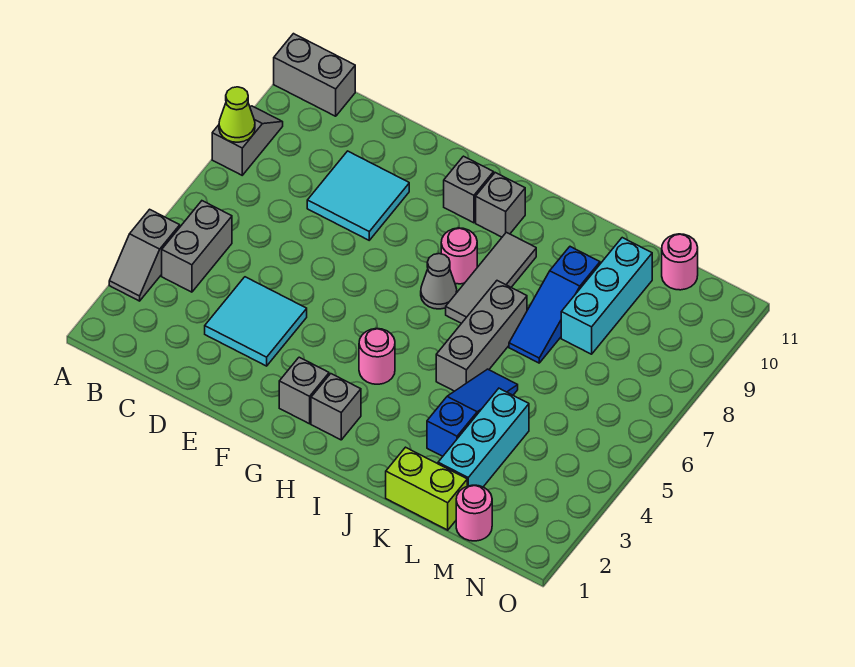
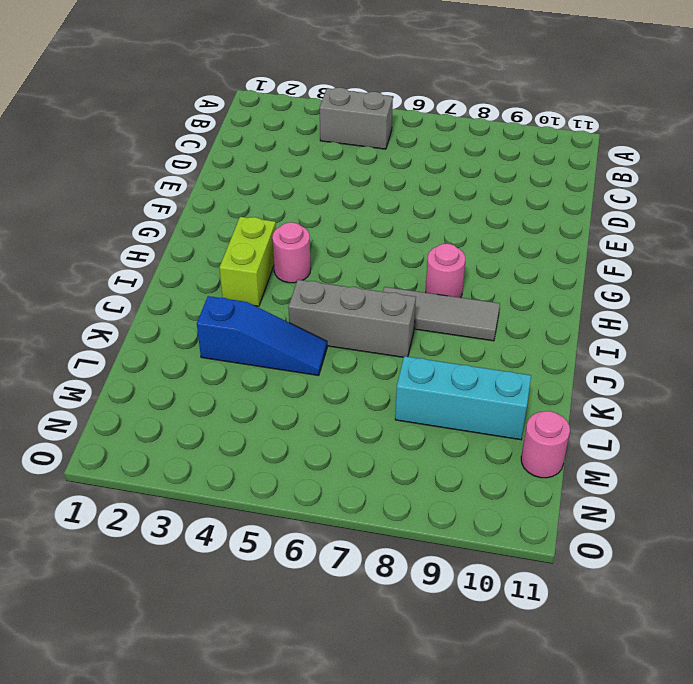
lime brick H3:I3 level 1 -> lime brick K1:L1 level 1
none -> grey slope A3:A4 level 1 top 4
none -> grey slope A8:A9 level 1 top 8
none -> grey brick A11:B11 level 1

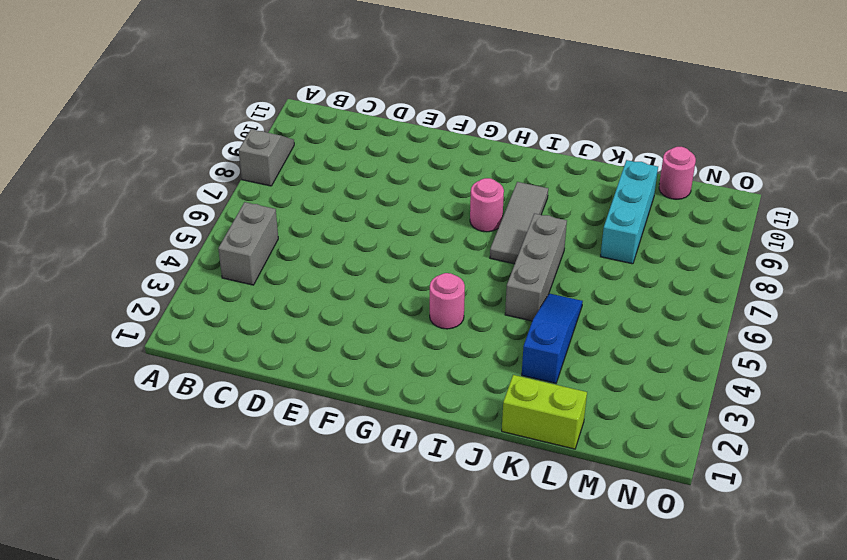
none -> grey slope A3:A4 level 1 top 4
none -> grey brick A11:B11 level 1
none -> cyan tile D3:E4 level 1

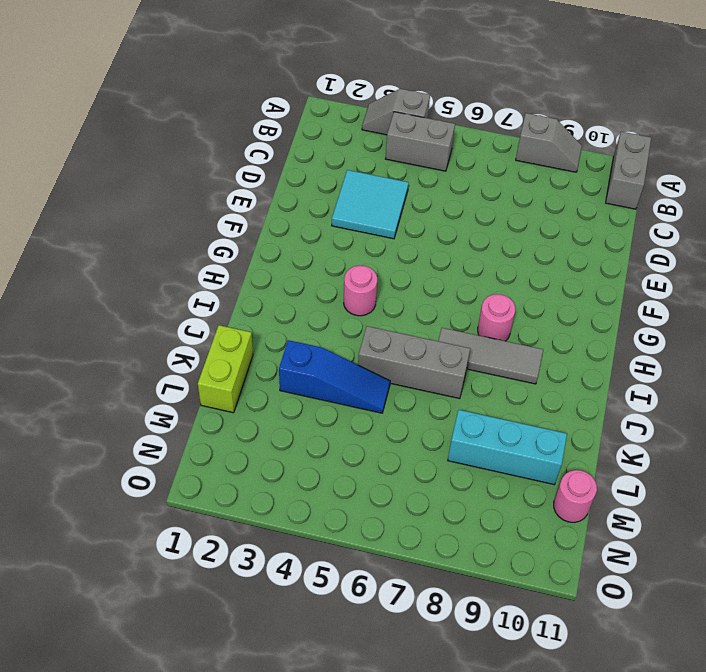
none -> cyan tile D8:E9 level 1
none -> grey brick G2 level 1
none -> grey brick G10 level 1

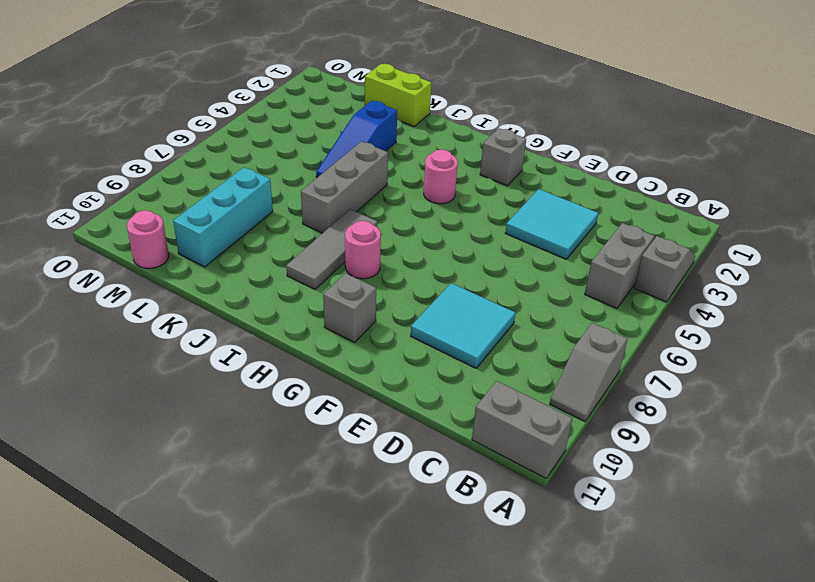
none -> grey brick H2 level 1
none -> grey cone H7 level 1
none -> grey brick H10 level 1

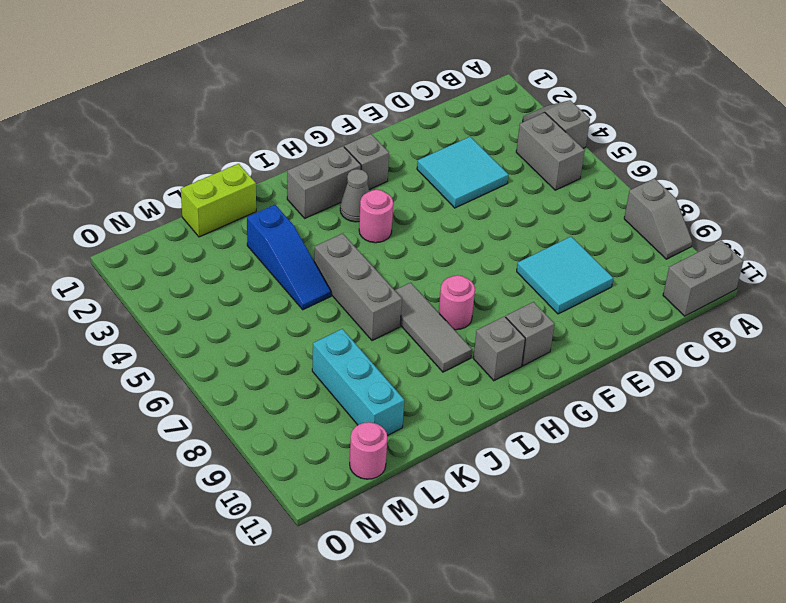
grey brick H2:I2 level 1 -> grey brick H2 level 1
grey cone H3 level 1 -> grey cone H7 level 1
none -> blue slope K7:K9 level 1 top 9
none -> cyan brick L2:L4 level 1
none -> pink round brick M1 level 1

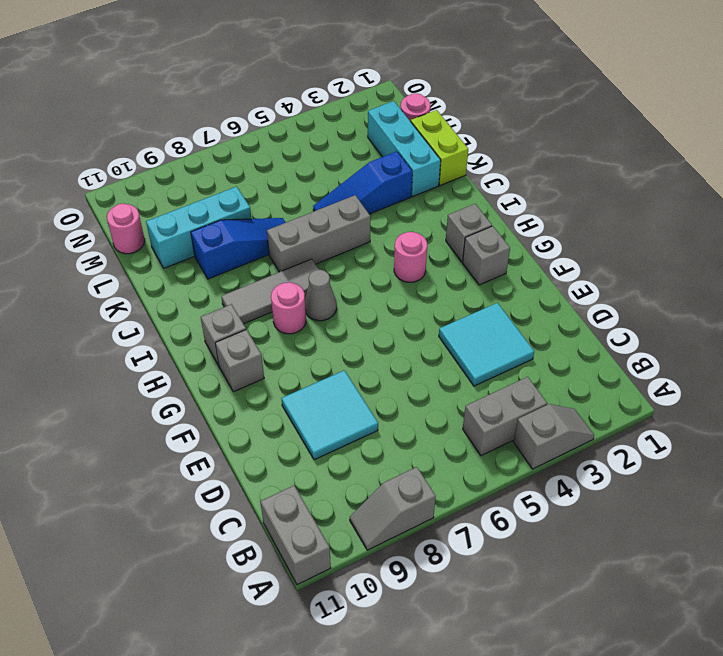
cyan brick K2:M2 level 1 -> cyan brick L2:L4 level 1
none -> lime cone A8 level 2

